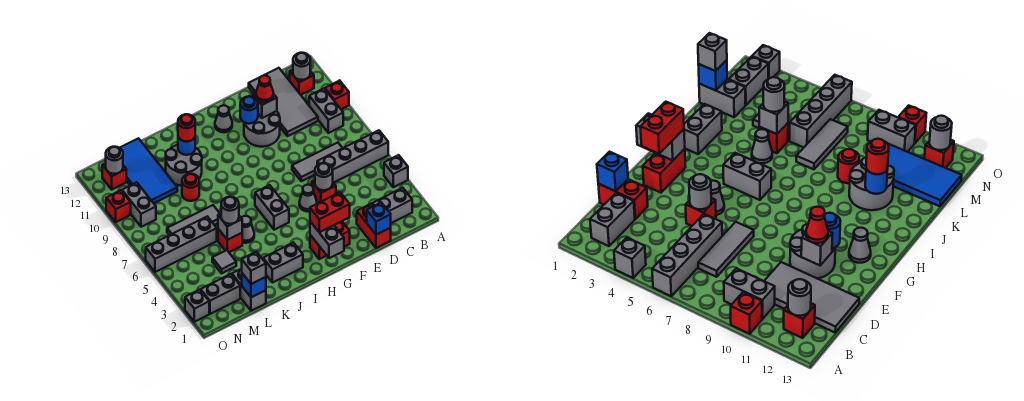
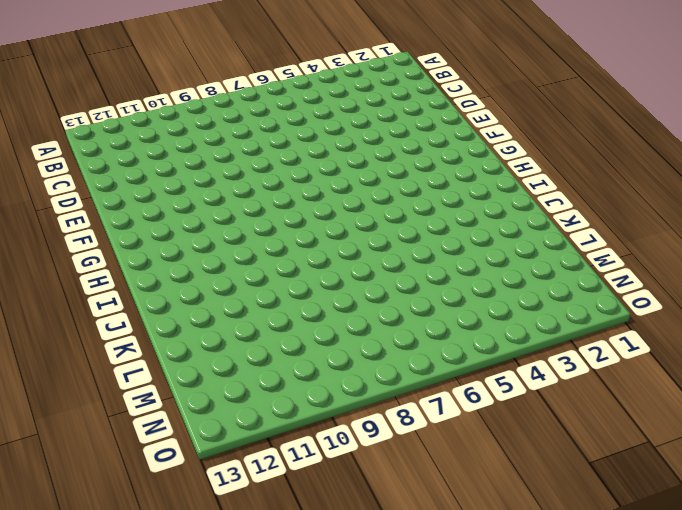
none -> grey brick A4 level 1
none -> grey brick A6:D6 level 1
none -> red brick A10 level 1
none -> grey brick B2:C2 level 1

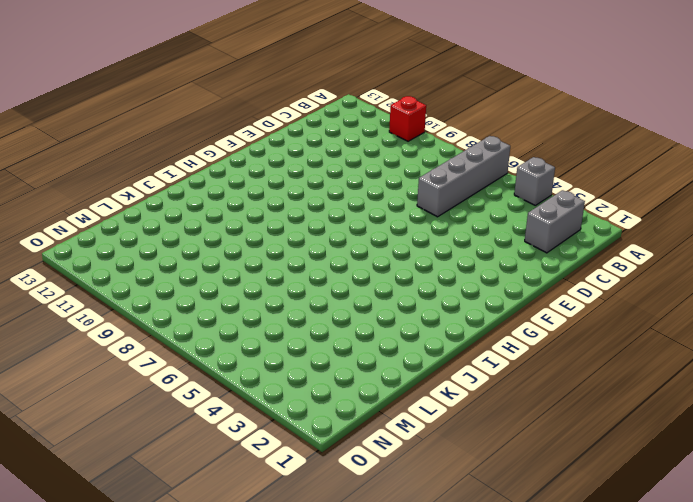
none -> grey brick B9:B10 level 1
none -> red brick B12 level 1
none -> grey tile C7:E7 level 1
none -> grey tile C10:D13 level 1

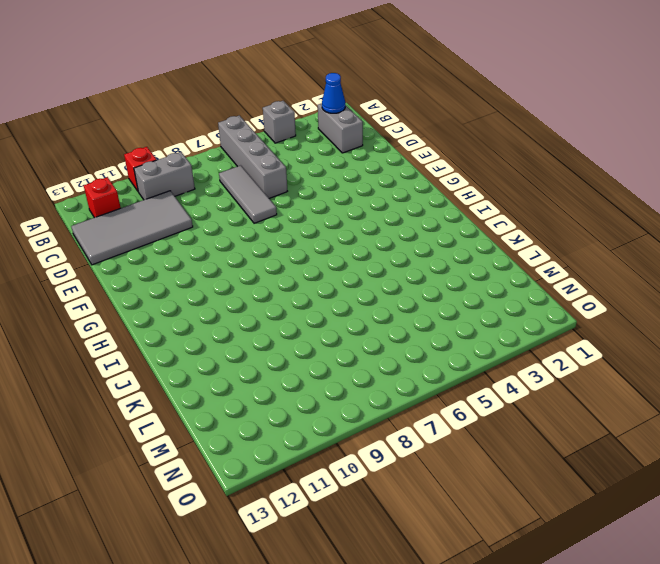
blue cone B2 level 2 -> none
none -> red brick D1:D2 level 1
none -> red brick E5 level 1
none -> grey round brick E10:F11 level 1
none -> red brick F2:G2 level 1

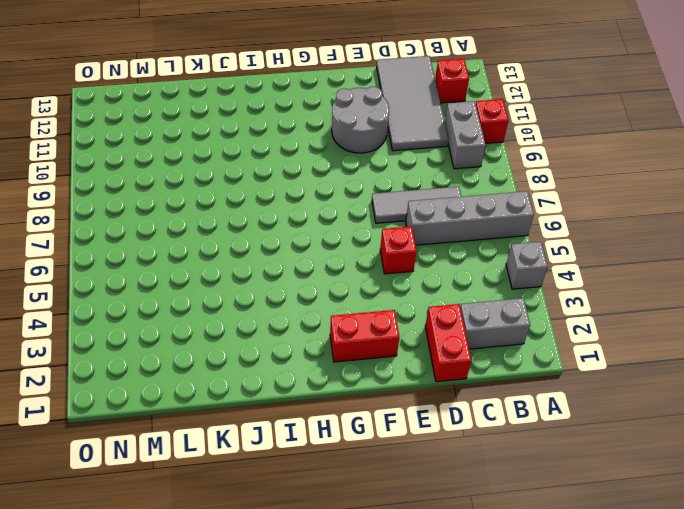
none -> grey cone F5 level 1
none -> grey cone G12 level 1
none -> grey brick H5:H6 level 1
none -> grey brick I2:J2 level 1

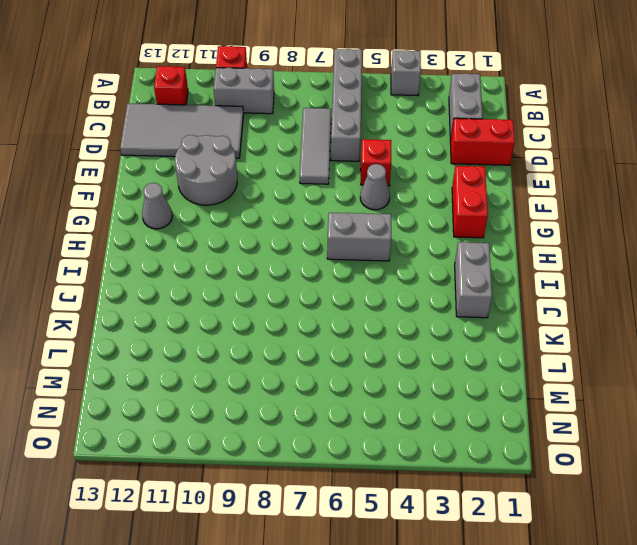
none -> grey cone J5 level 1
none -> grey round brick J10:K11 level 1
none -> red brick K5 level 1
none -> grey tile K7:M7 level 1

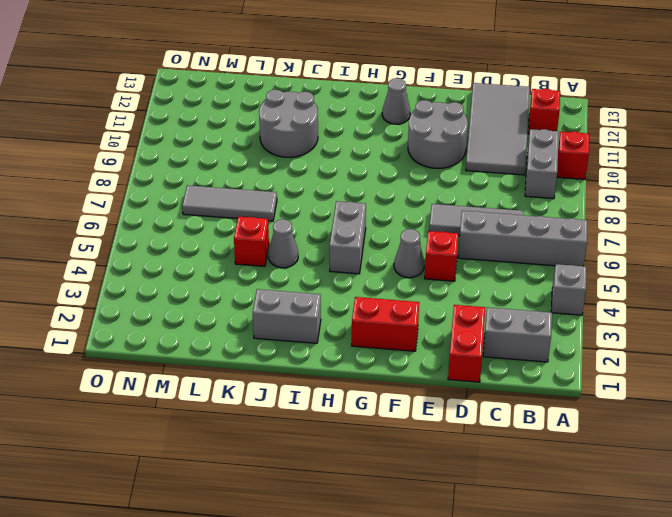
none -> red round brick K9 level 1
none -> grey brick L1:L2 level 1
none -> grey tile L4 level 1
none -> grey brick L6:O6 level 1

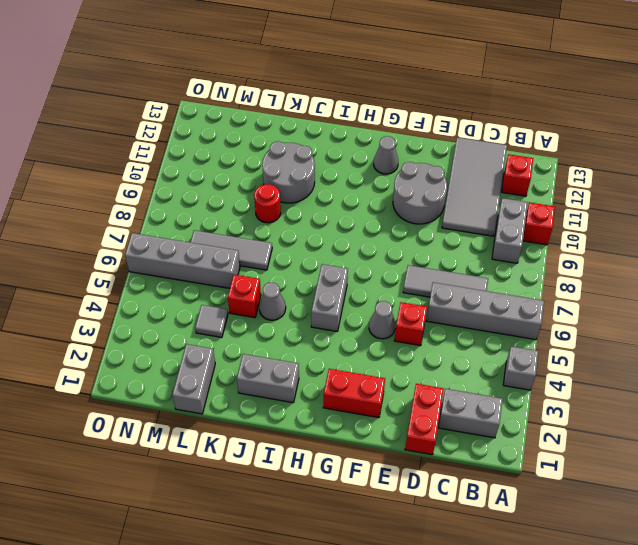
none -> blue tile L10:M13 level 1
none -> grey brick M2:N2 level 1
none -> grey brick N9:N10 level 1
none -> red brick N12 level 1

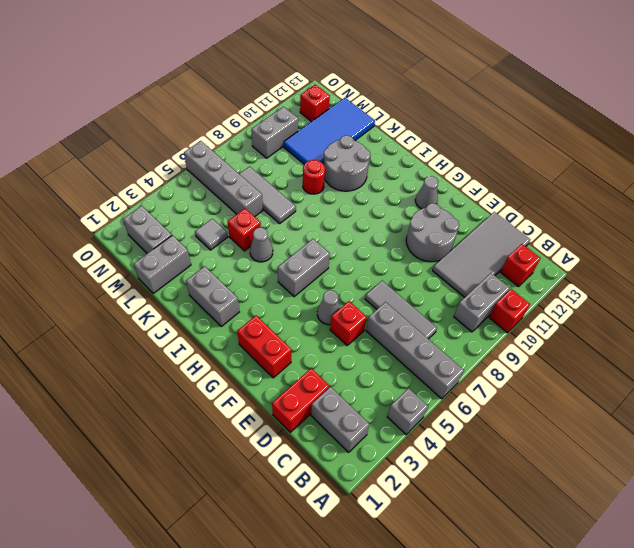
none -> grey brick O2 level 1
none -> red brick O10 level 1
none -> grey round brick B12 level 2
none -> blue brick D1 level 2

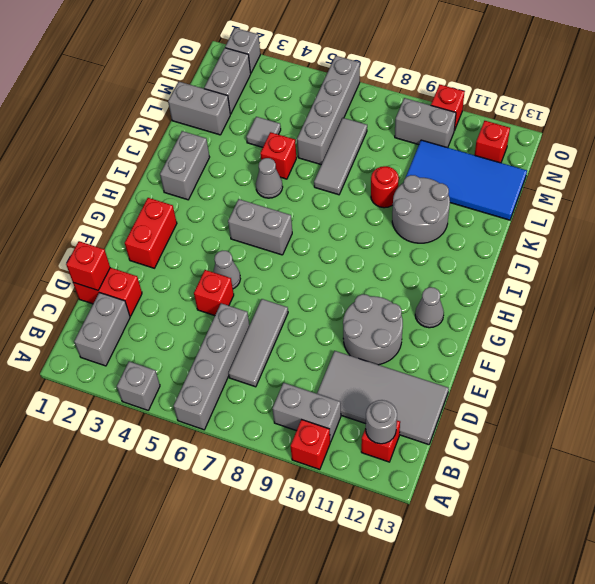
red brick D1 level 2 -> blue brick D1 level 2
none -> grey round brick E5 level 2
none -> grey brick E11 level 2
none -> blue round brick F11 level 2
none -> grey brick G1:G2 level 2

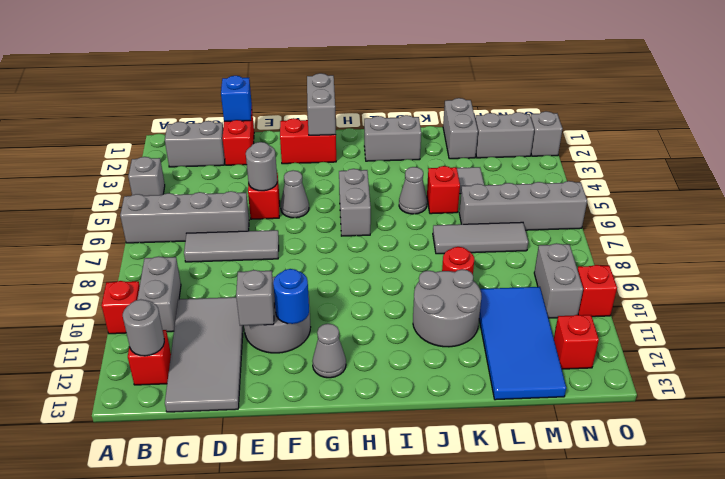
none -> blue round brick J11 level 2
none -> grey brick K5 level 2
none -> blue brick L1 level 2
none -> grey round brick N12 level 2

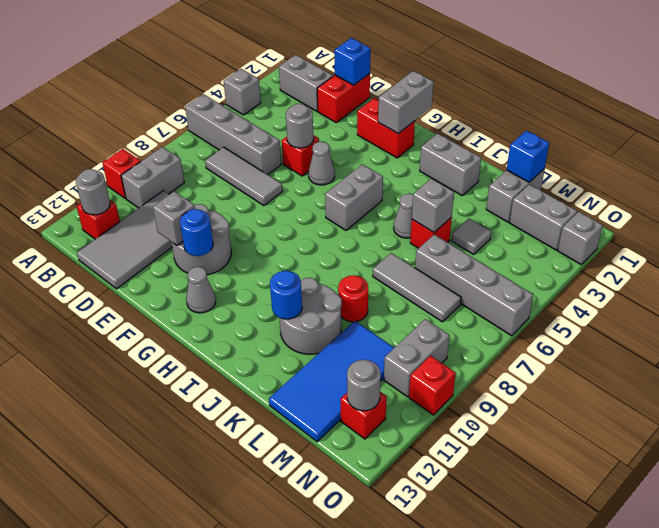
none -> red cone E11 level 3
none -> red brick F2:G2 level 3
none -> red round brick J11 level 3
none -> grey round brick K5 level 3

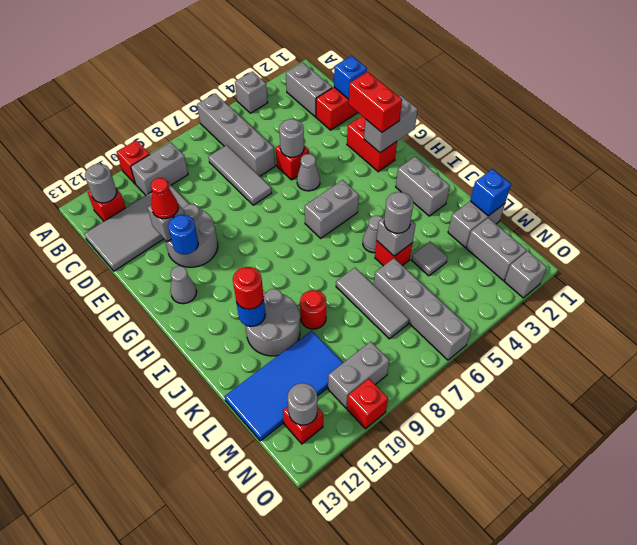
none -> grey brick L1 level 3

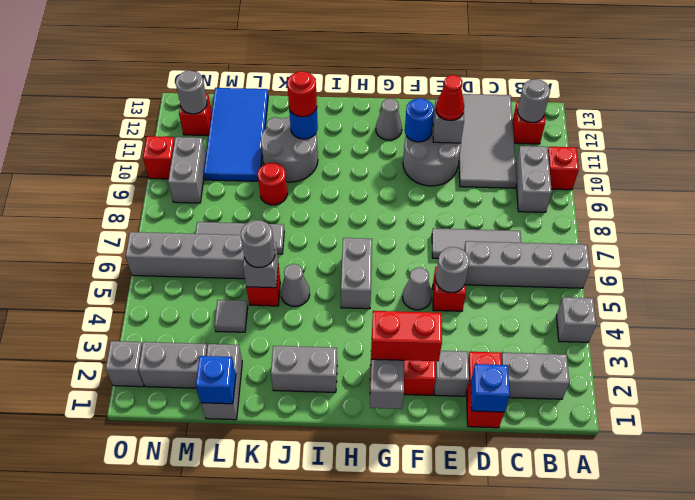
grey brick E2 level 1 -> grey brick L1 level 3

